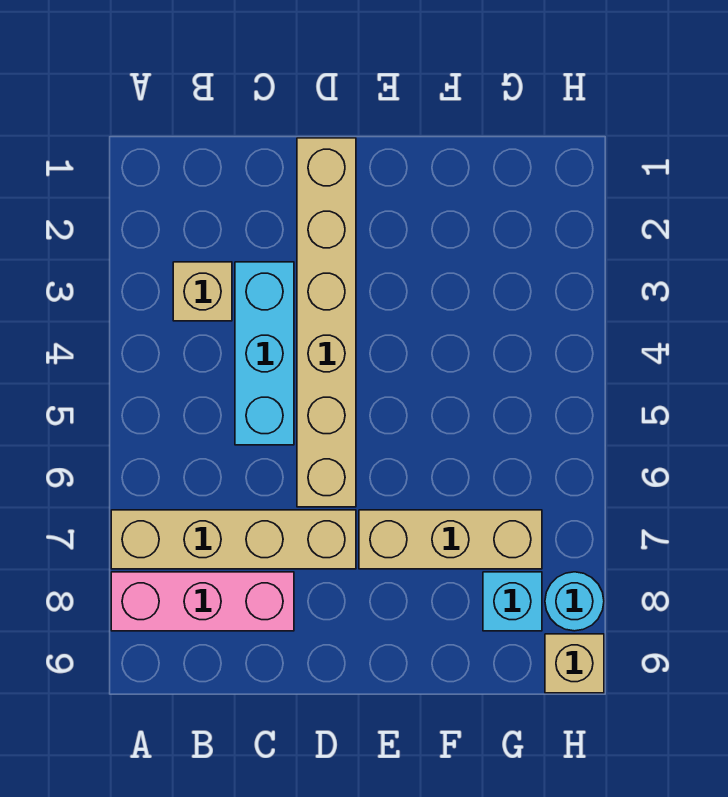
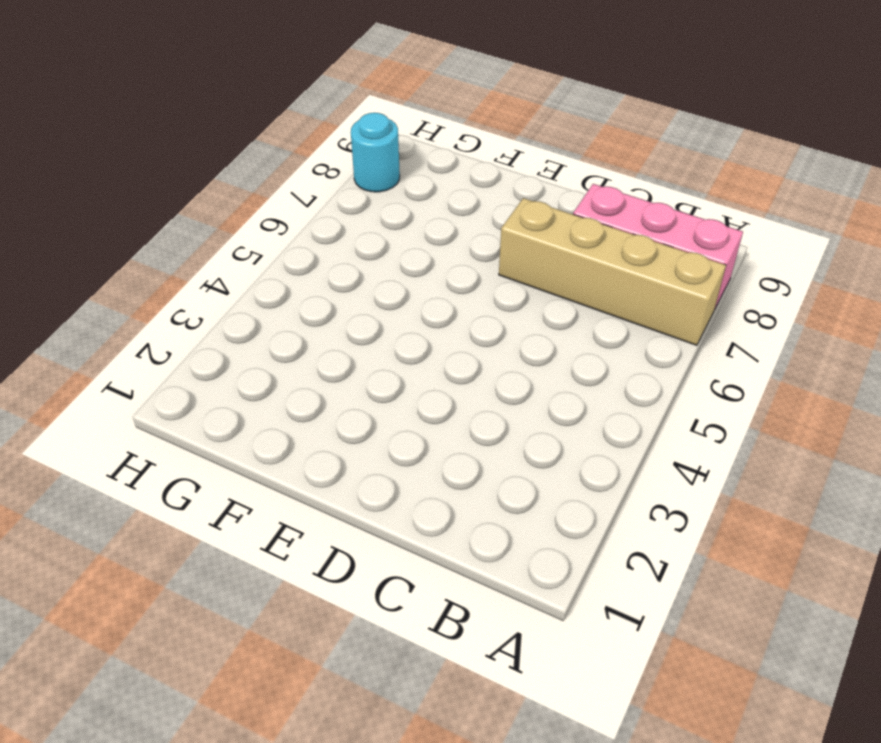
none -> tan brick B3 level 1
none -> cyan brick C3:C5 level 1

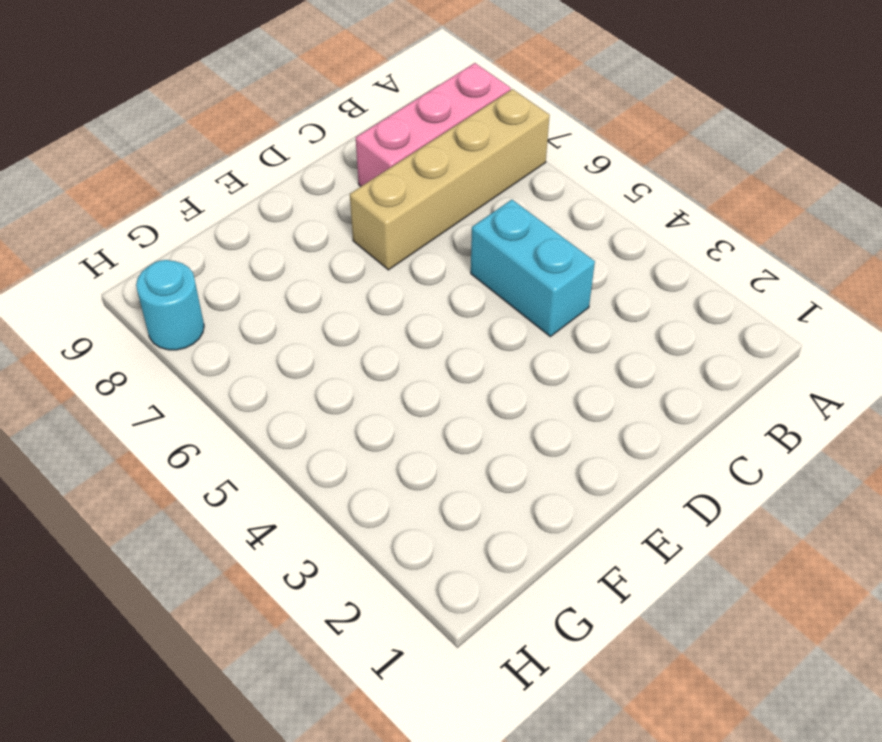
cyan brick C4:C5 level 1 -> cyan brick C3:C5 level 1
none -> tan brick B3 level 1
none -> tan brick D1:D6 level 1

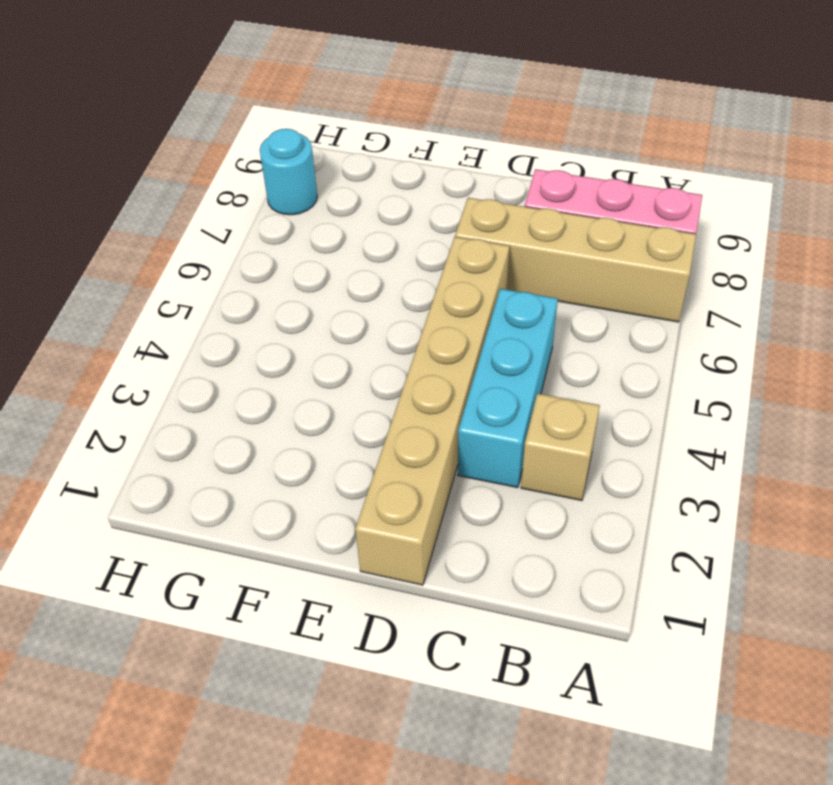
none -> tan brick E7:G7 level 1
none -> cyan brick G8 level 1

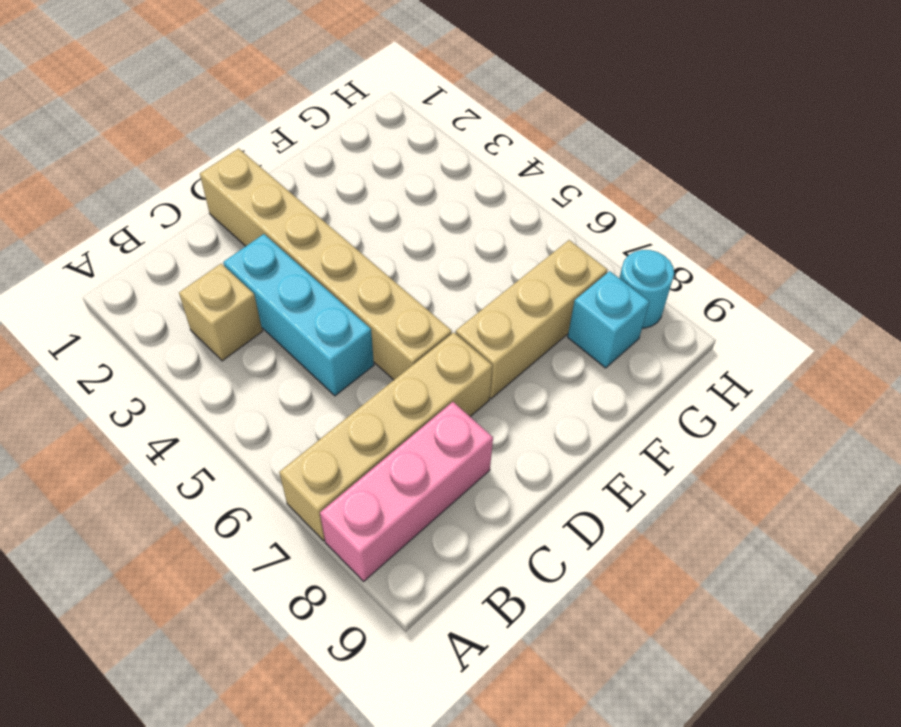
none -> tan brick H9 level 1

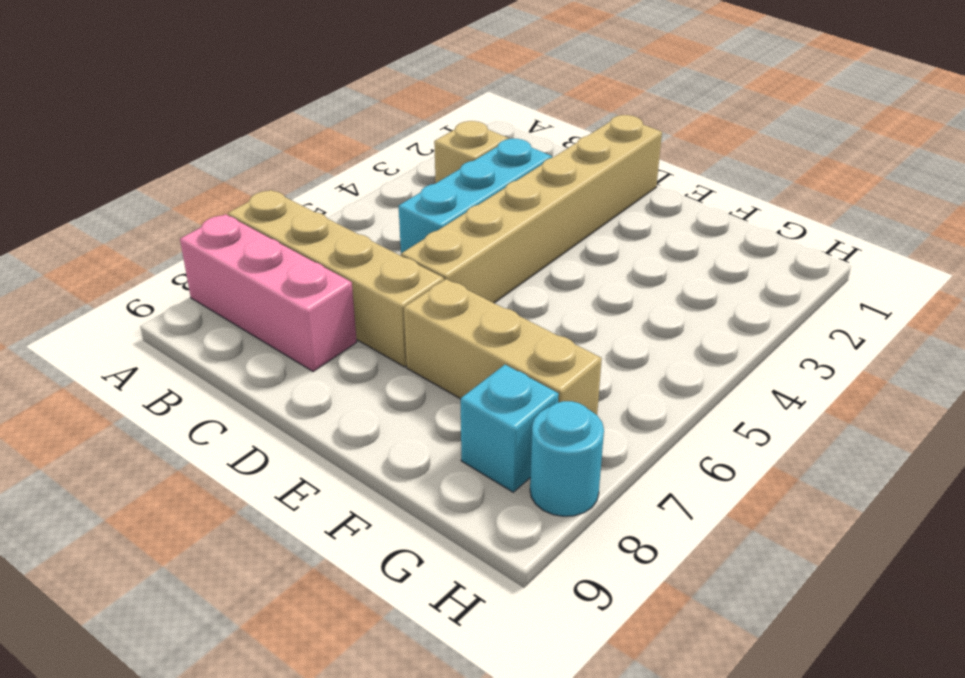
none -> tan brick H9 level 1

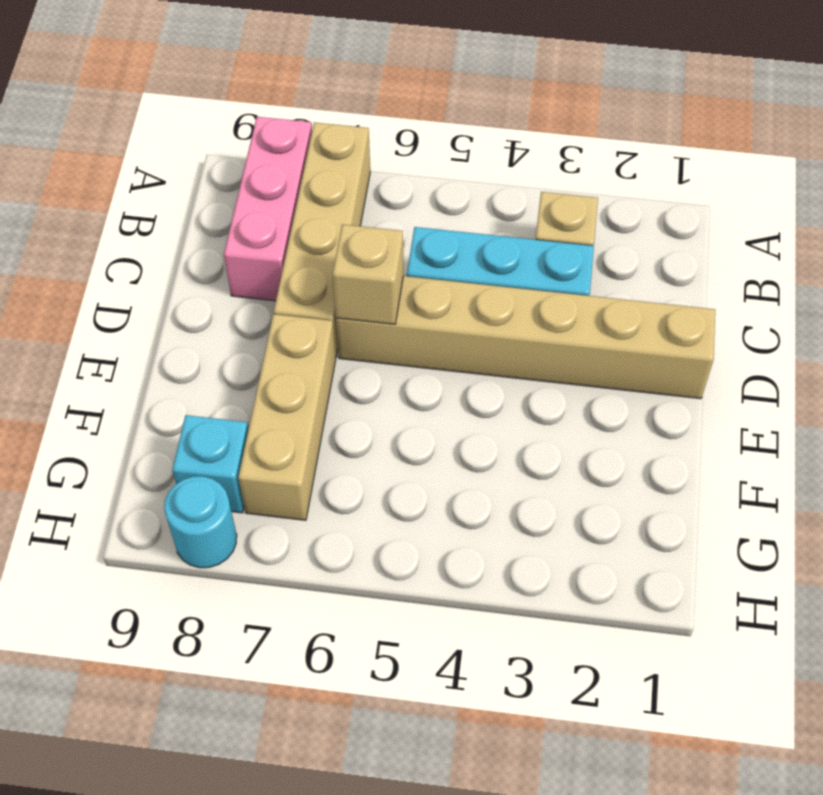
tan brick D6 level 2 -> tan brick H9 level 1

